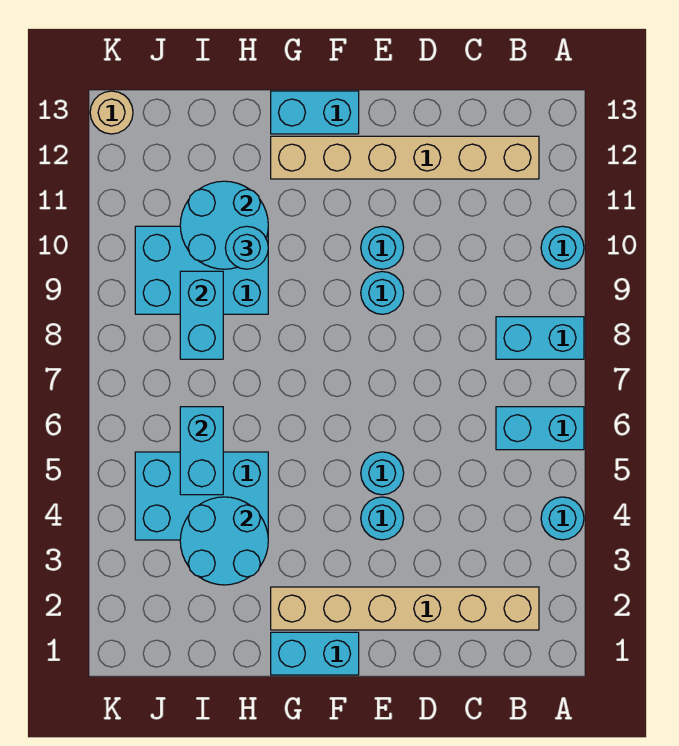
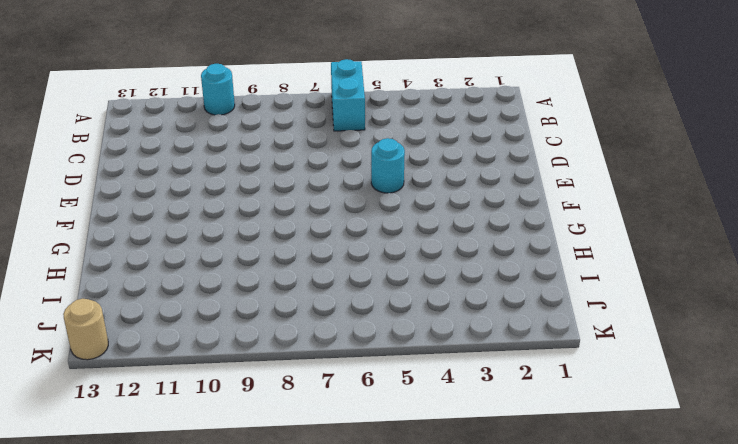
none -> cyan round brick A4 level 1
none -> cyan brick A8:B8 level 1
none -> tan brick B2:G2 level 1

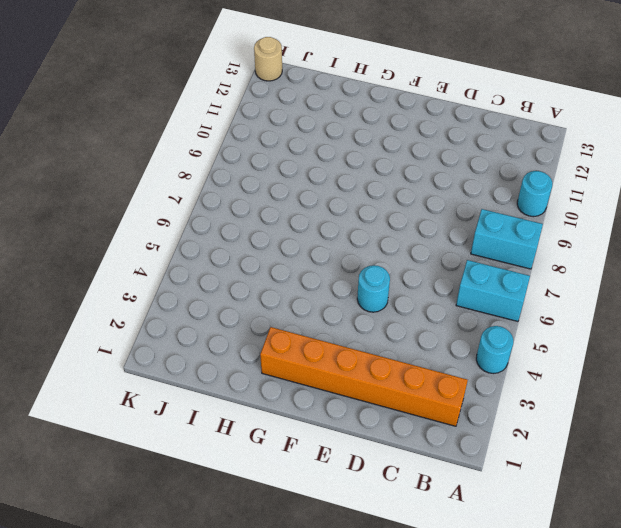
orange brick B2:G2 level 1 -> tan brick B2:G2 level 1
none -> tan brick B12:G12 level 1
none -> cyan round brick E4 level 1
none -> cyan round brick E9 level 1

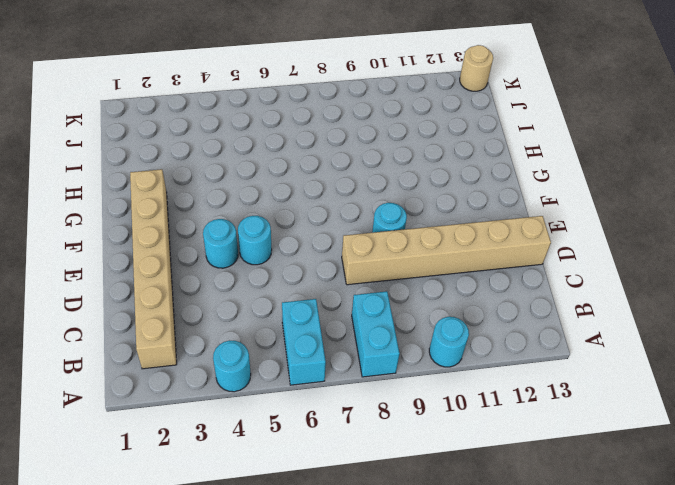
tan brick D8:D13 level 1 -> tan brick B12:G12 level 1
none -> cyan round brick E10 level 1
none -> cyan brick F1:G1 level 1
none -> cyan brick F13:G13 level 1

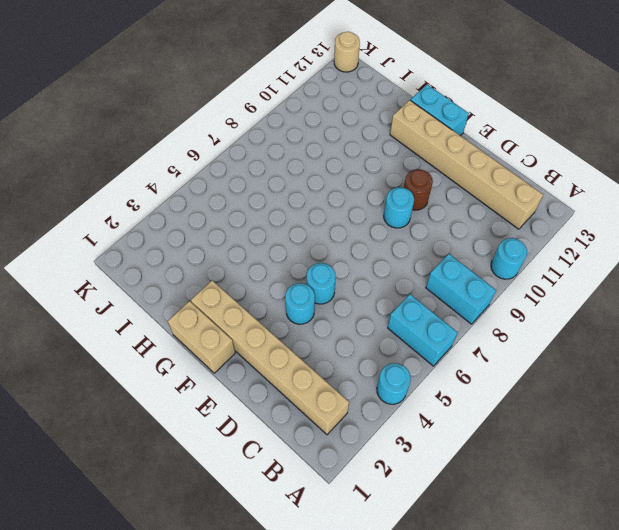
brown round brick E10 level 1 -> cyan round brick E10 level 1
tan brick F1:G1 level 1 -> cyan brick F1:G1 level 1
none -> cyan brick H4:J5 level 1
none -> cyan brick H9:J10 level 1
none -> cyan round brick H3:I4 level 2

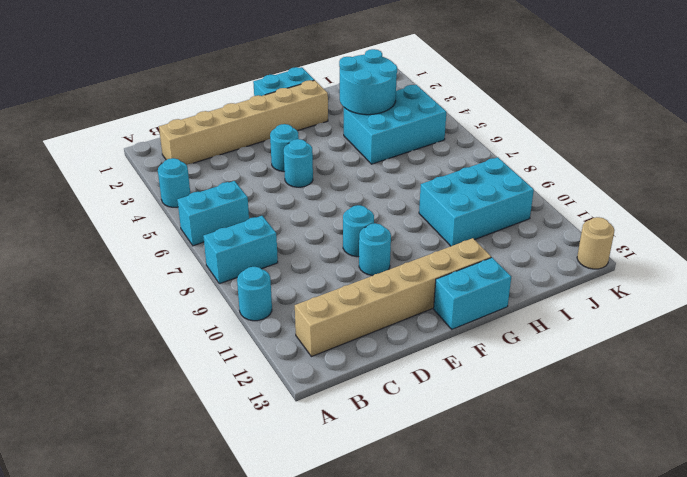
none -> cyan round brick H10:I11 level 2
none -> cyan brick I5:I6 level 2
none -> cyan brick I8:I9 level 2

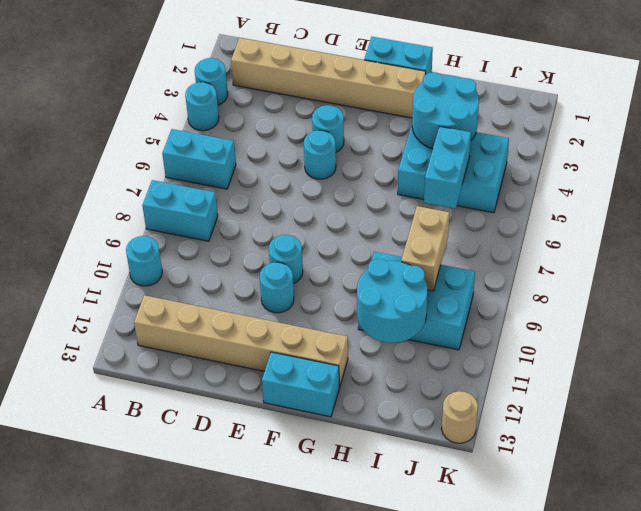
cyan round brick A3 level 1 -> cyan round brick H10 level 3
tan brick I8:I9 level 2 -> cyan brick I8:I9 level 2

